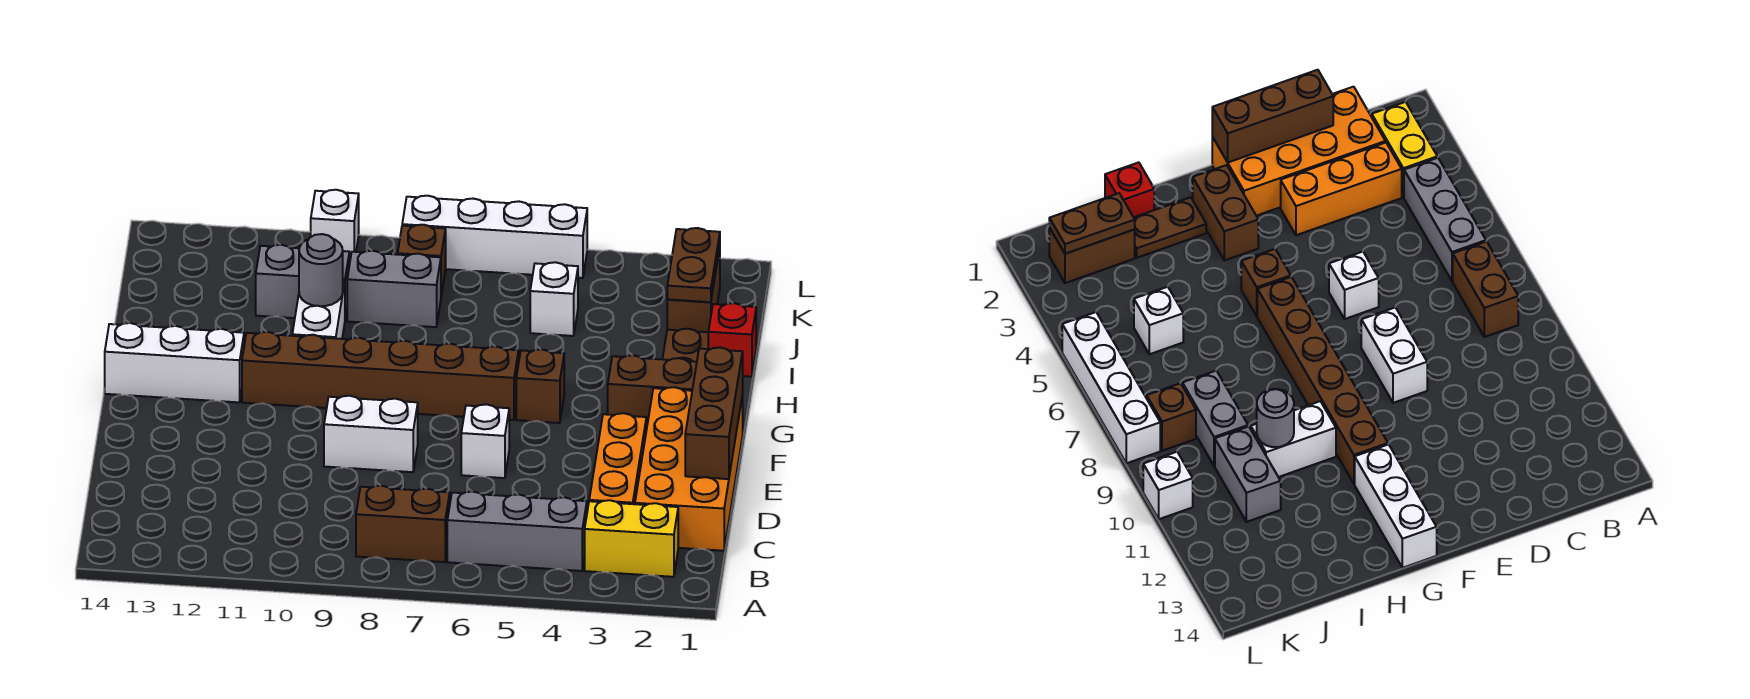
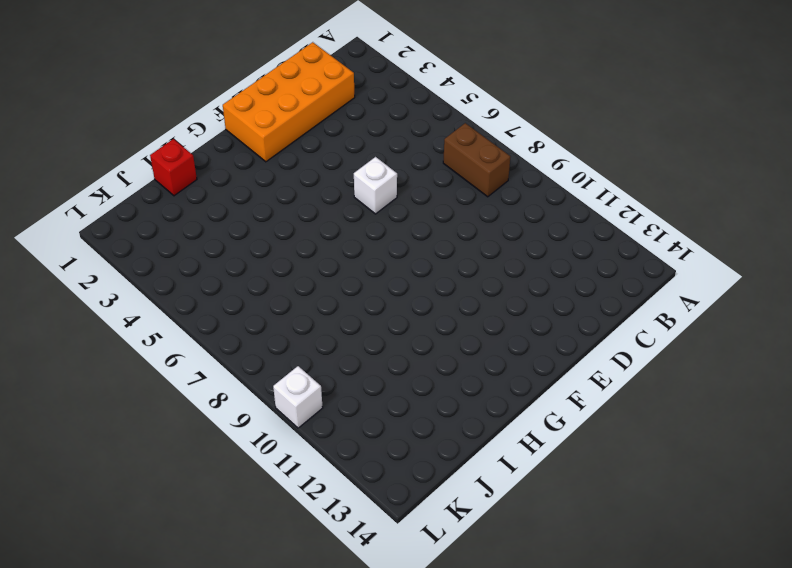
none -> yellow brick B2:B3 level 1
none -> grey brick B4:B6 level 1
none -> orange brick C3:E3 level 1

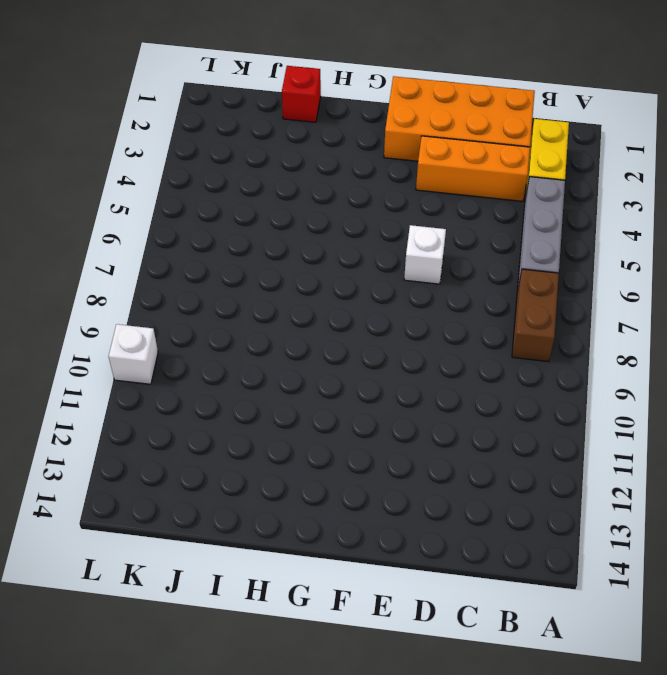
none -> white brick E8:E9 level 1
none -> brown brick G2:G3 level 1
none -> brown brick G5 level 1

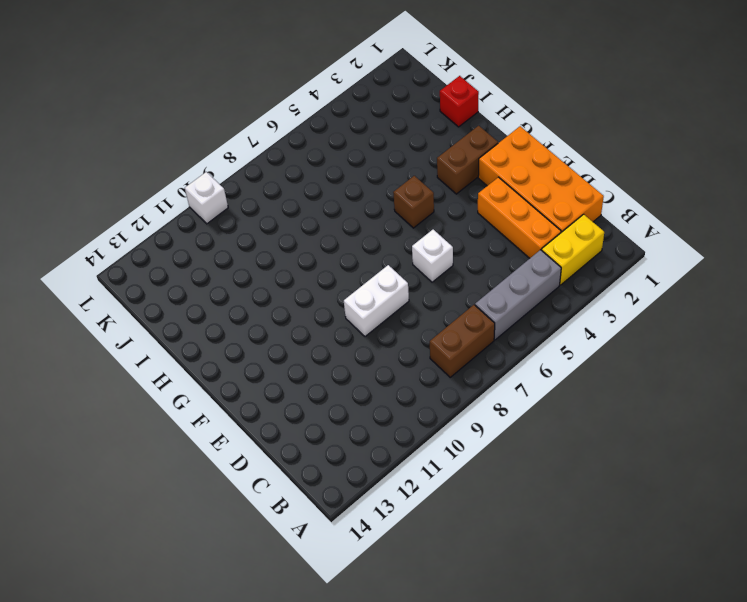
none -> brown brick G6:G11 level 1
none -> white brick G12:G14 level 1
none -> brown plate H2:I2 level 1

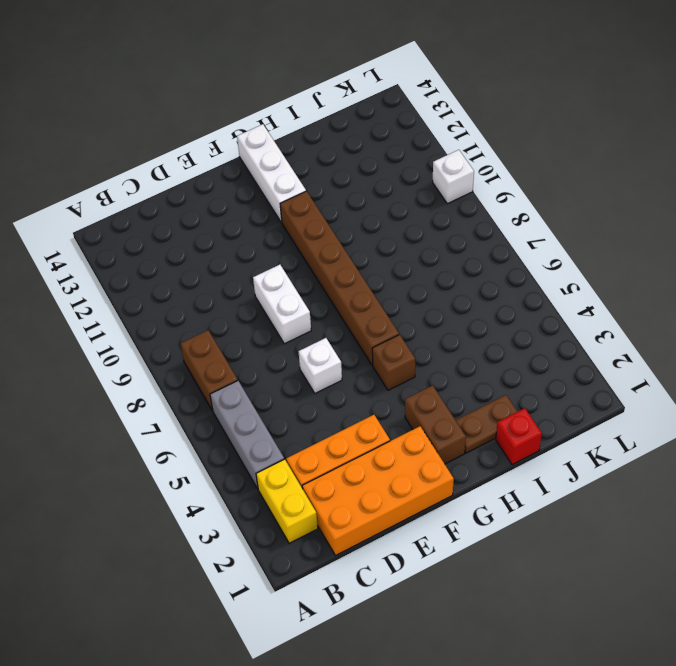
none -> white brick H10:I10 level 1
none -> brown brick J2:K2 level 1
none -> white brick J5 level 1

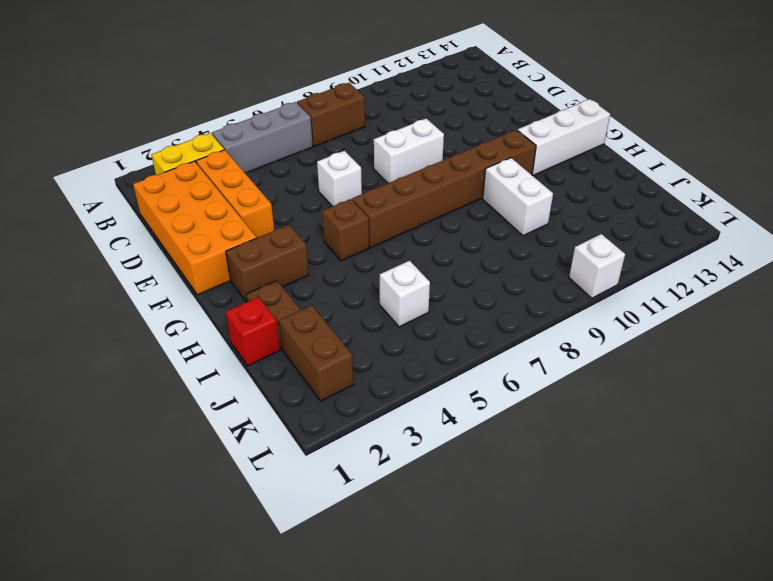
none -> grey brick J8:J9 level 1
none -> grey brick J10:J11 level 1
none -> brown brick K8 level 1

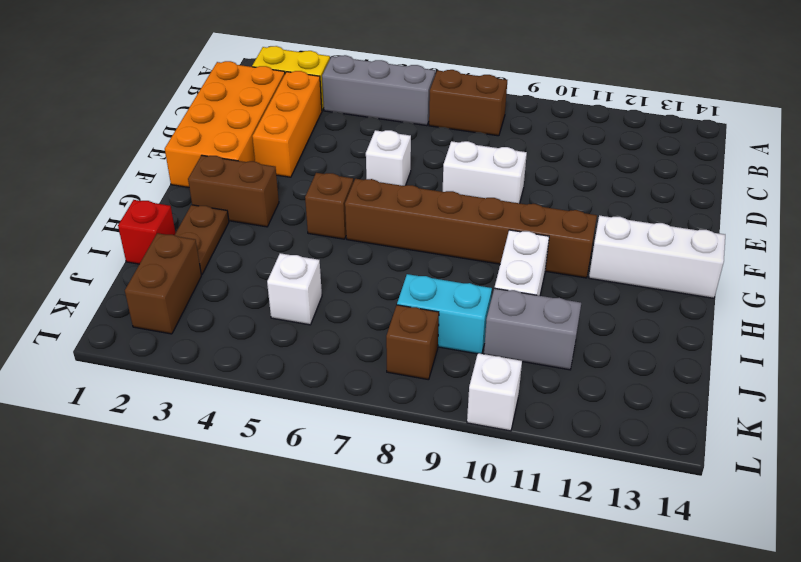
cyan brick J8:J9 level 1 -> grey brick J8:J9 level 1
none -> white brick L5:L8 level 1
none -> brown brick D1:F1 level 2
none -> grey round brick I10 level 2

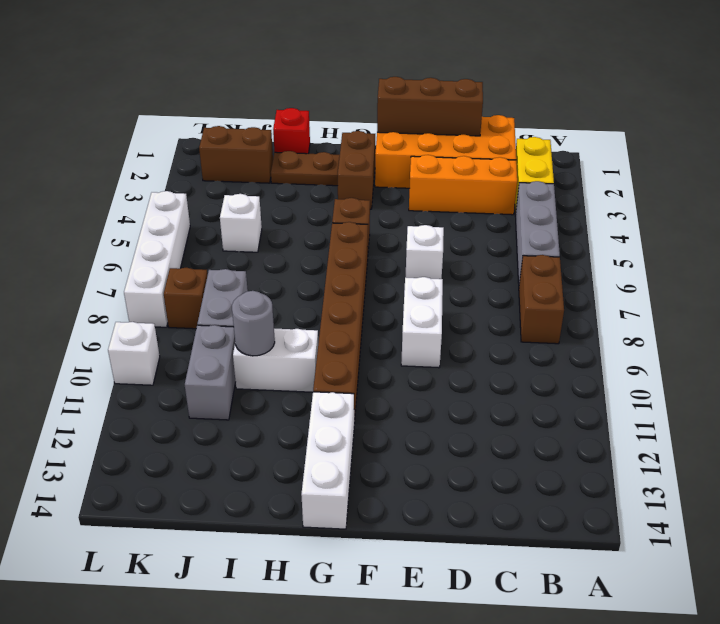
none -> brown plate J2:K2 level 2

